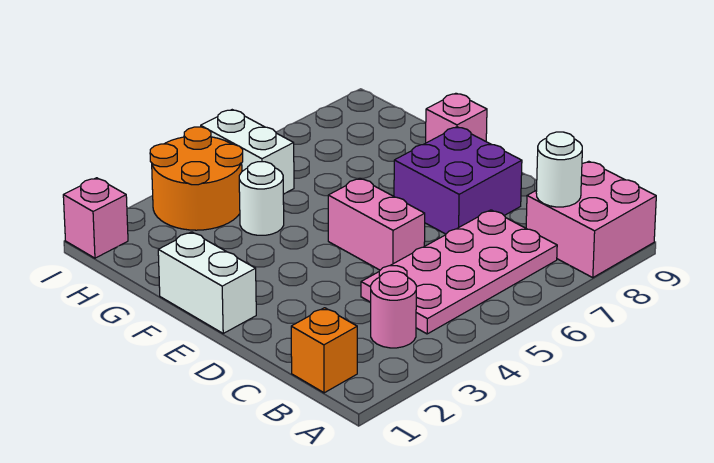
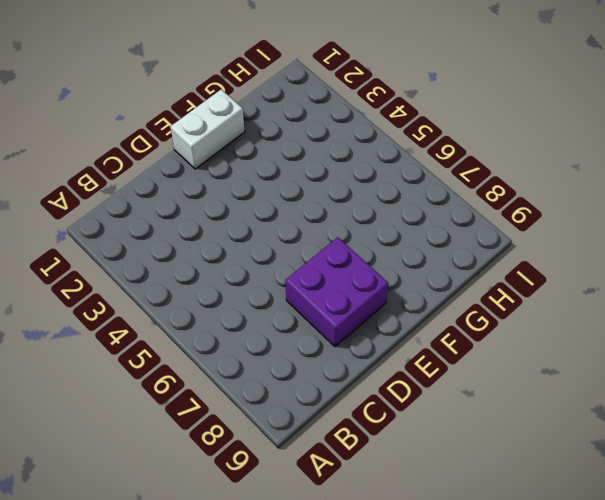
none -> pink brick A8:B9 level 1
none -> orange brick B1 level 1
none -> pink round brick B3 level 1

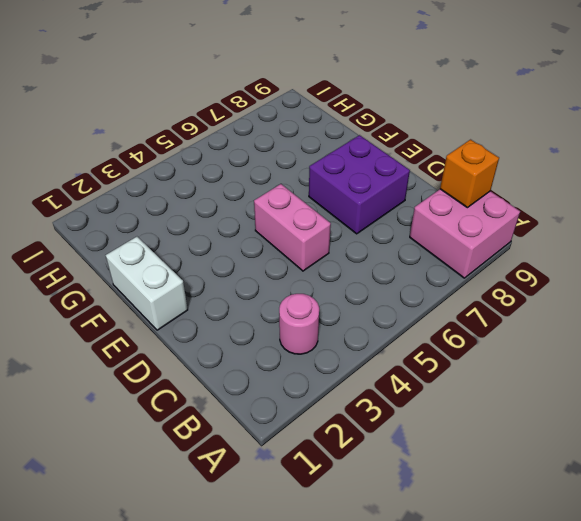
orange brick B9 level 2 -> orange brick B1 level 1
none -> pink plate B4:C7 level 1
none -> pink brick F9 level 1
none -> white round brick G4 level 1

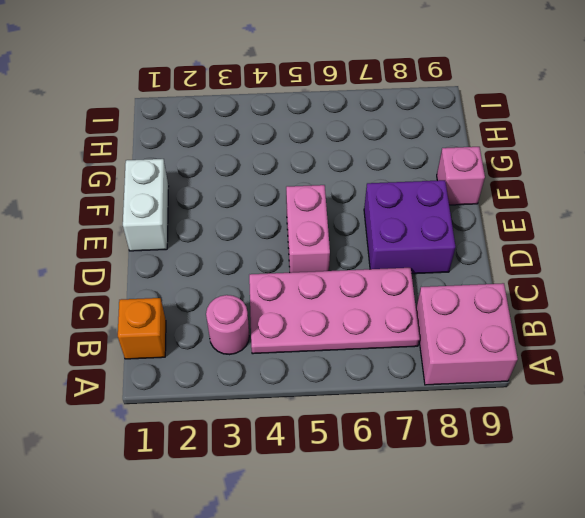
none -> white round brick G4 level 1
none -> orange round brick H3:I4 level 1
none -> white brick H5:I5 level 1

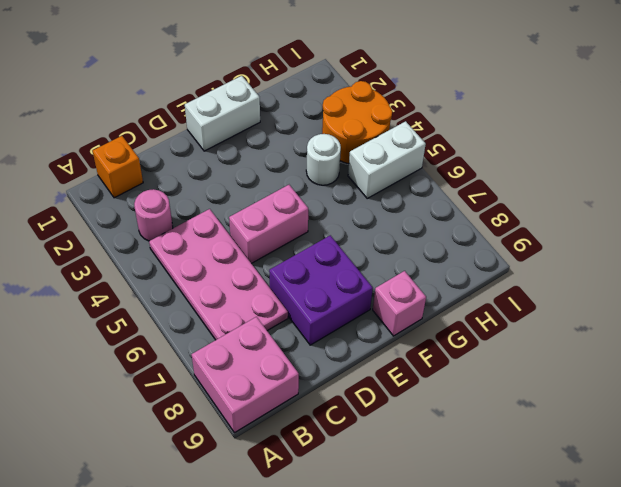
none -> pink brick I1 level 1
none -> white round brick B8 level 2

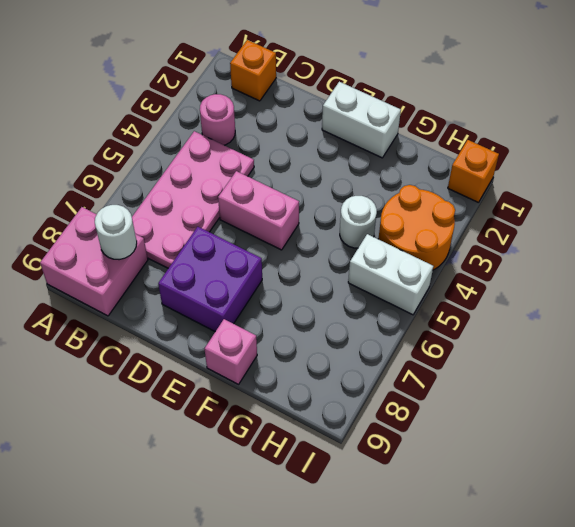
orange brick I1 level 1 -> pink brick I1 level 1

